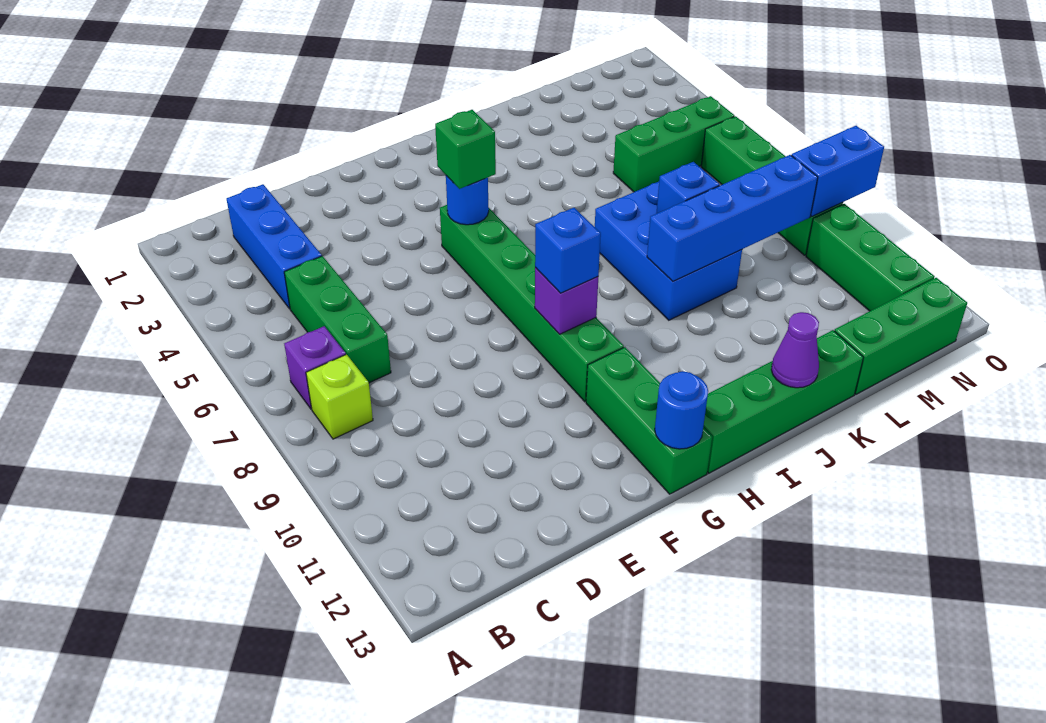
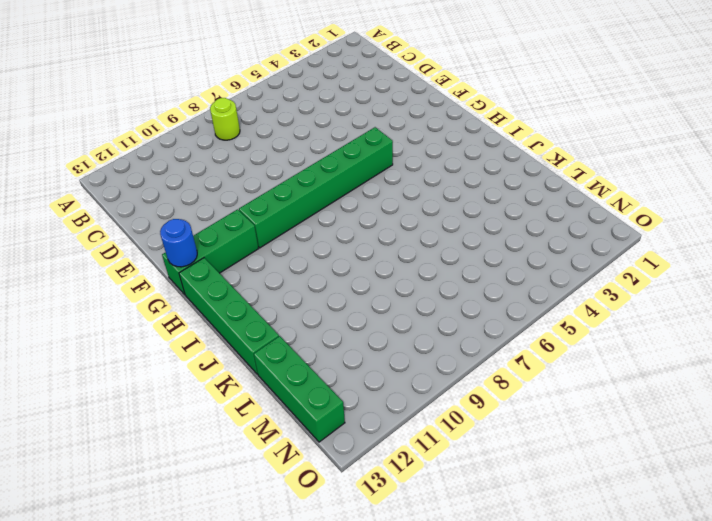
lime round brick B8 level 1 -> lime brick B8 level 1
none -> purple brick B7 level 1
none -> blue brick C2:C4 level 1
none -> green brick C5:C7 level 1

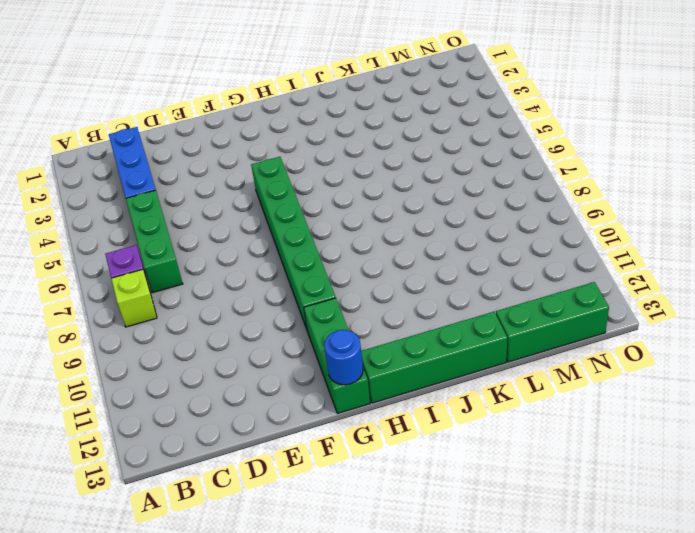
none -> blue brick J7:K9 level 1
none -> green brick L5:N5 level 1
none -> green brick N6:N9 level 1

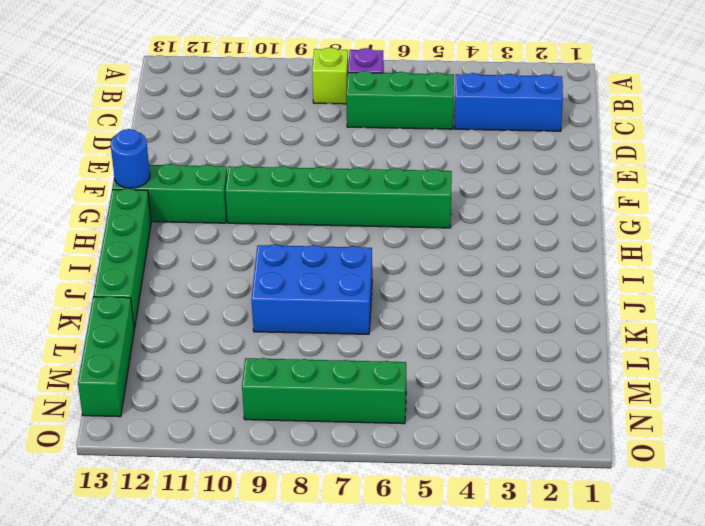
none -> green brick L5:N5 level 1
none -> green brick N10:N12 level 1
none -> blue round brick G5 level 2

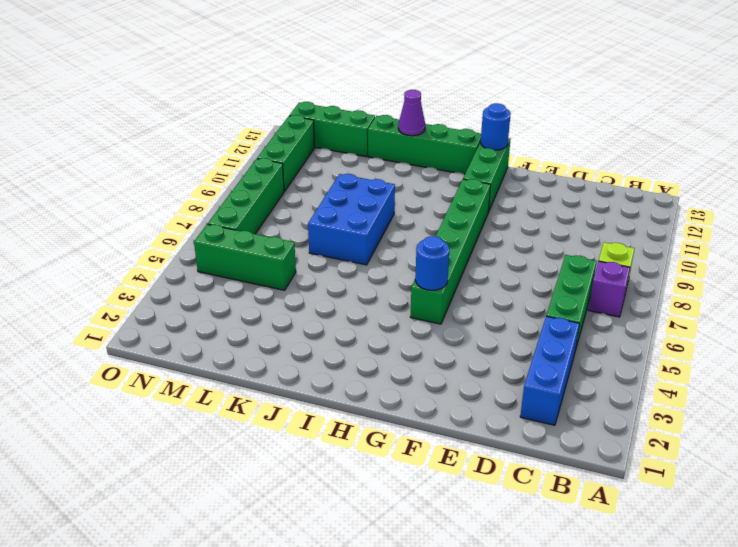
none -> purple brick G9 level 2
none -> blue brick J9:M9 level 2
none -> blue brick K8 level 2

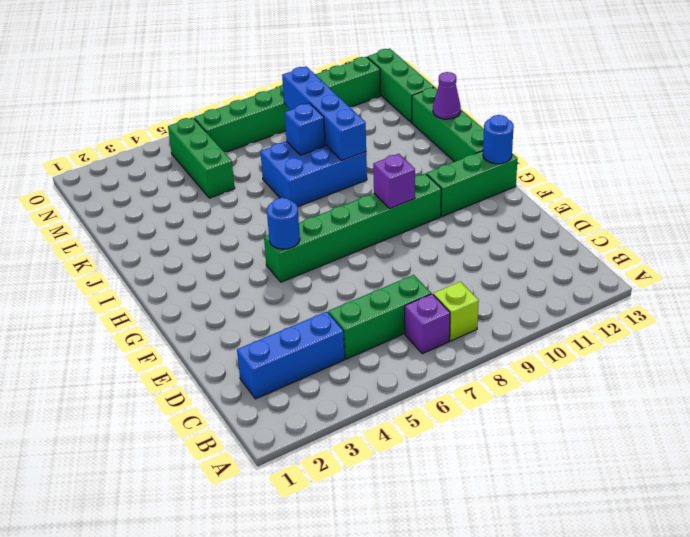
none -> blue brick N9:O9 level 2
none -> green brick G5 level 3
none -> blue brick G9 level 3

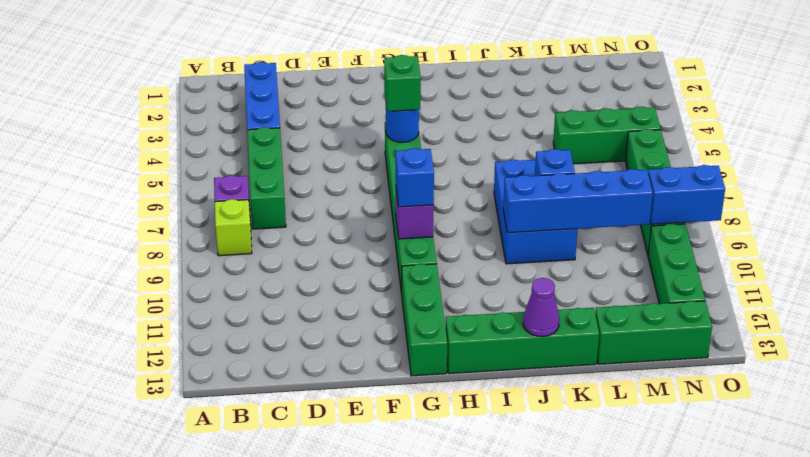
none -> blue round brick G13 level 2

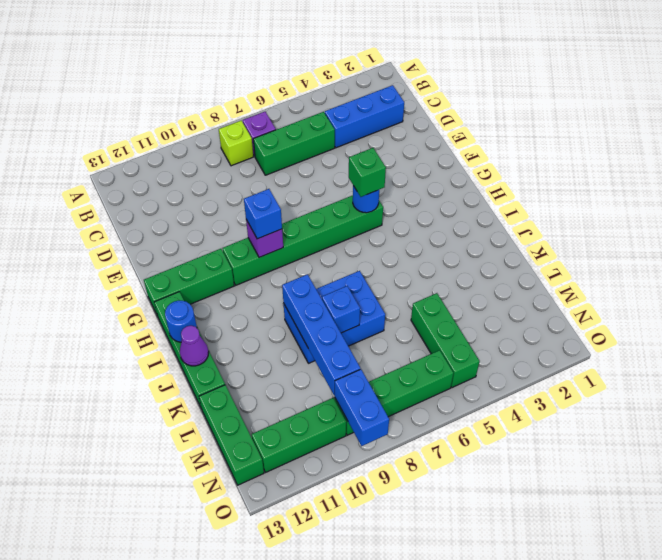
blue round brick I13 level 2 -> blue round brick G13 level 2

